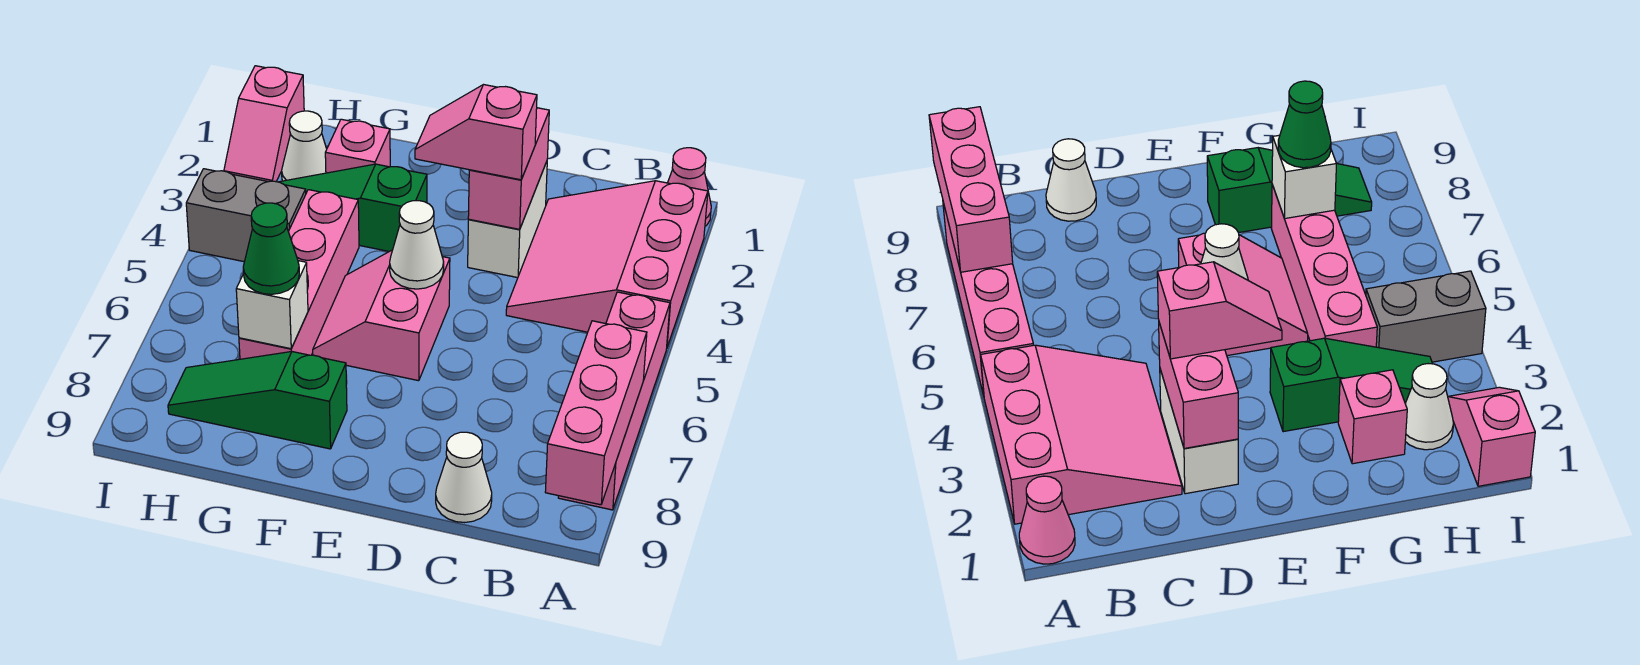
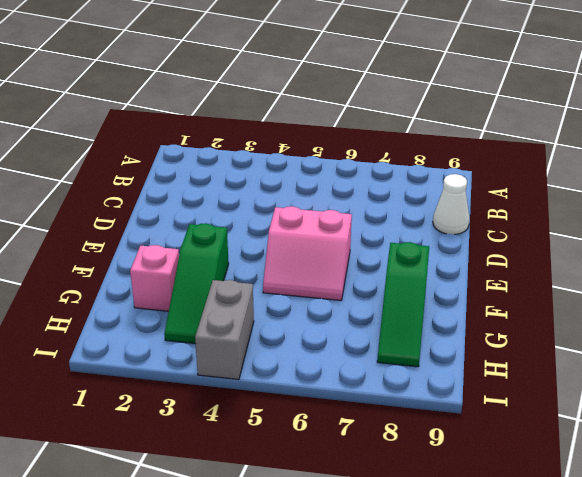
none -> pink cone A1 level 1
none -> pink slope A2:C4 level 1 top A
none -> pink brick A5:A8 level 1

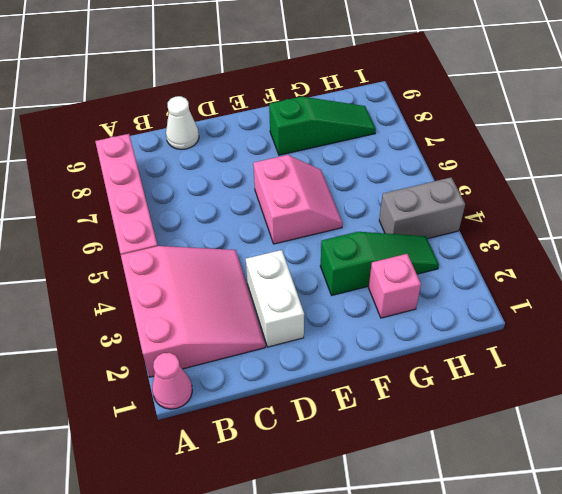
none -> pink brick G4:G7 level 1
none -> white cone H2 level 1
none -> pink slope I1:I2 level 1 top 1

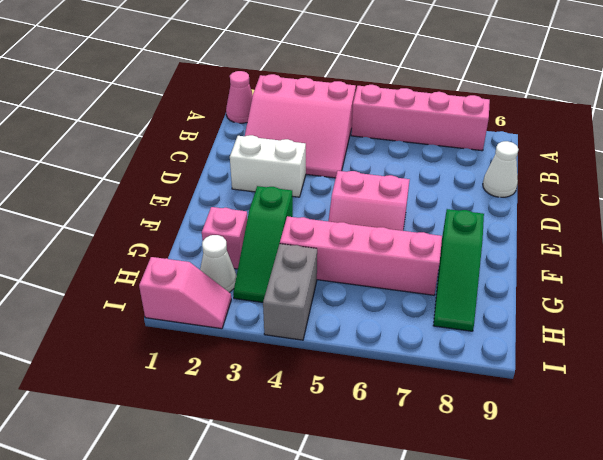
none -> pink brick A7:A9 level 2
none -> pink brick D2:D3 level 2
none -> white cone E5 level 2

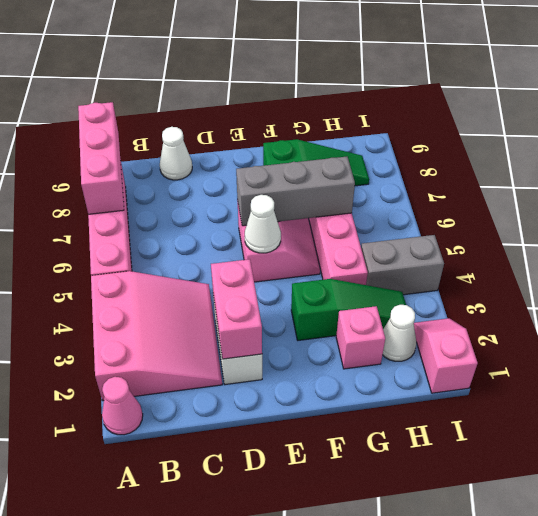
grey brick E6:G6 level 2 -> none
none -> white brick G7 level 2
none -> pink slope D3:E3 level 3 top D
none -> green cone G7 level 3

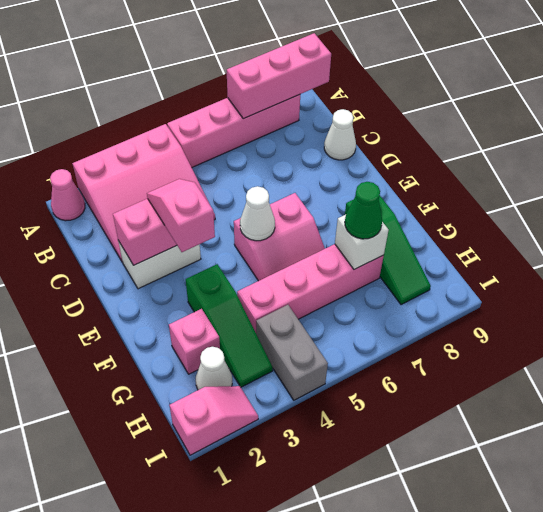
pink slope D3:E3 level 3 top E -> pink slope D3:E3 level 3 top D

